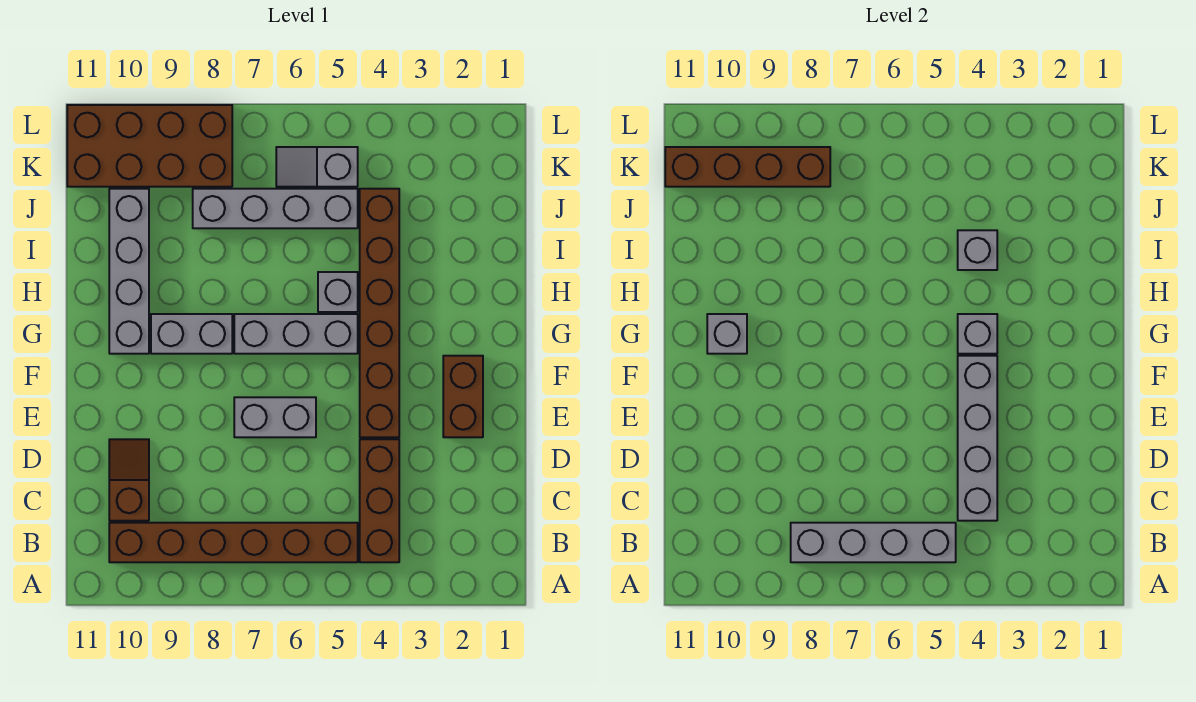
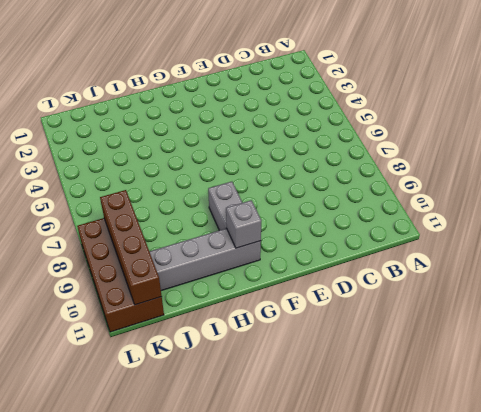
none -> brown brick B4:D4 level 1
none -> brown brick B5:B10 level 1
none -> brown slope C10:D10 level 1 top C

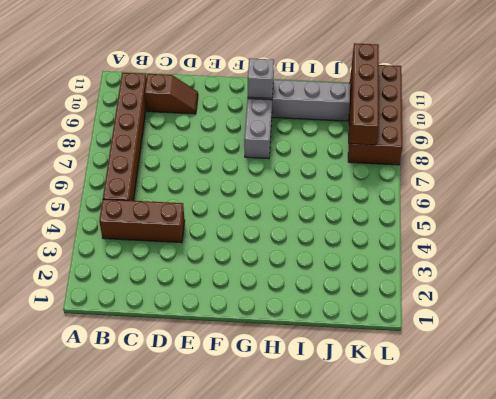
none -> brown brick E2:F2 level 1
none -> brown brick E4:J4 level 1
none -> grey brick E6:E7 level 1

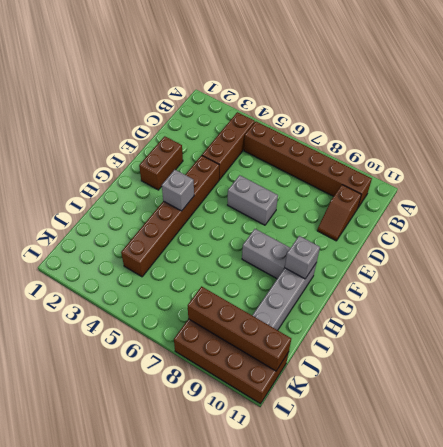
none -> grey brick G5:G7 level 1
none -> grey brick H5 level 1
none -> grey brick J5:J8 level 1

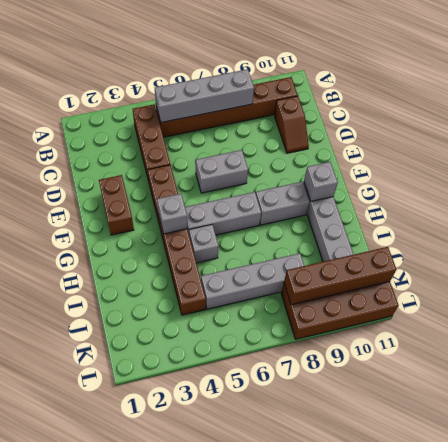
none -> grey slope K5:K6 level 1 top 5
none -> grey brick C4:F4 level 2
none -> grey brick I4 level 2

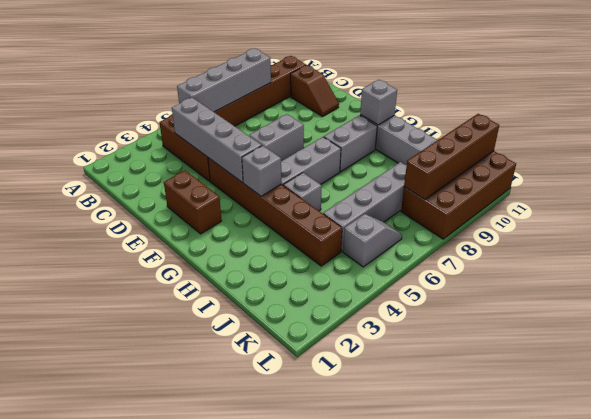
none -> grey brick I4 level 2

